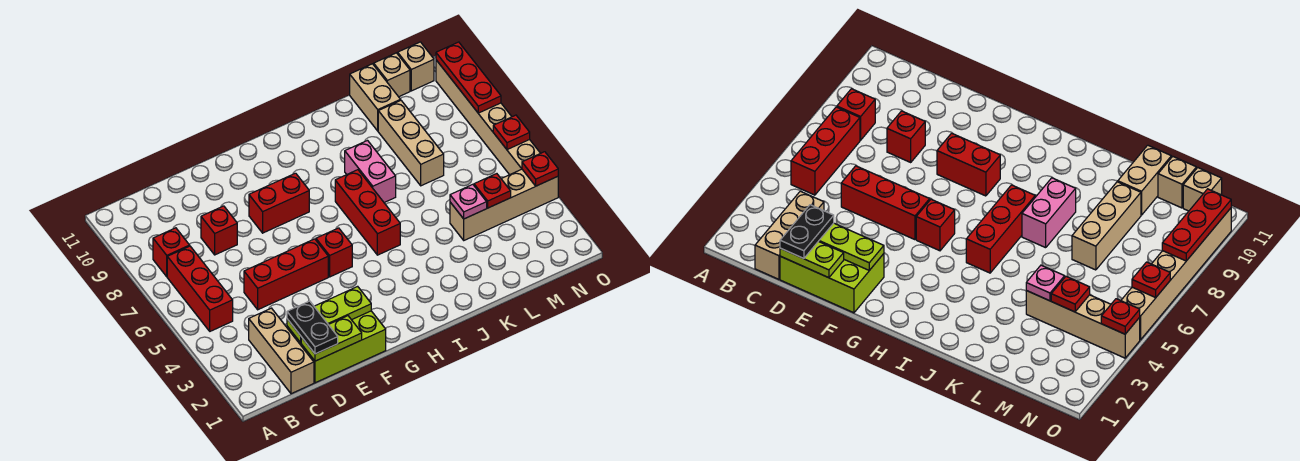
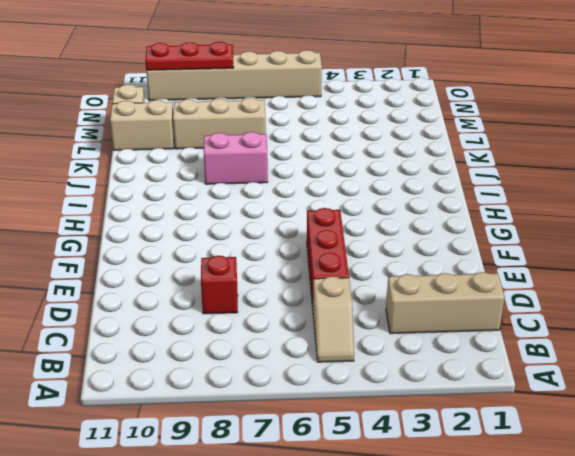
tan slope B5:C5 level 1 top C -> red brick B5:B7 level 1
none -> red brick B8 level 1
none -> lime brick D1:F2 level 1
none -> red brick F8:G8 level 1

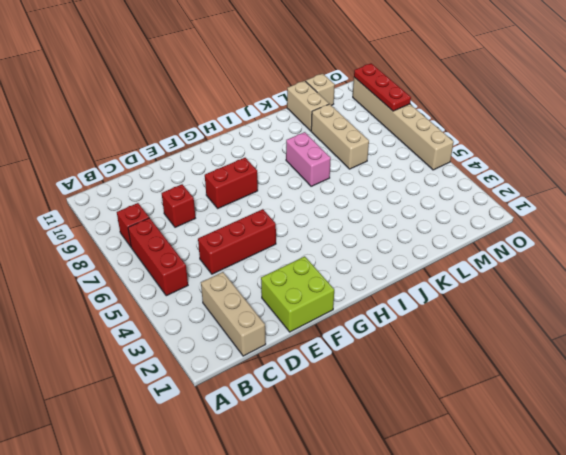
lime brick E1:F2 level 1 -> lime brick D1:F2 level 1
none -> red brick G5 level 1
none -> red brick I5:I7 level 1
none -> tan brick L4:O4 level 1

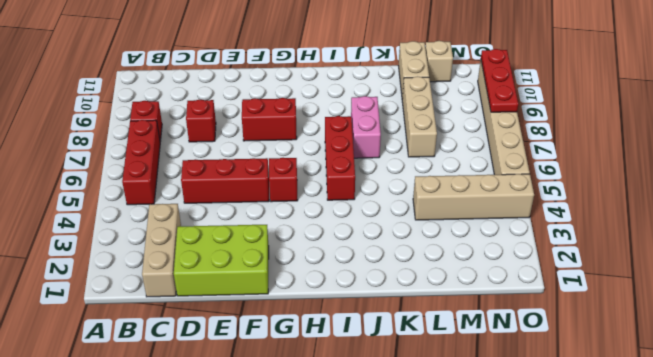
none -> tan brick N11 level 1
none -> lime plate D1:E1 level 2
none -> lime plate D2:F2 level 2

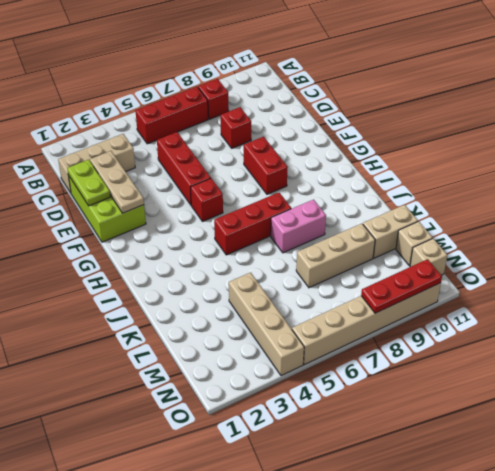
tan plate D2:F2 level 2 -> lime plate D2:F2 level 2
none -> pink plate L4 level 2
none -> red plate M4 level 2
none -> red plate O4 level 2

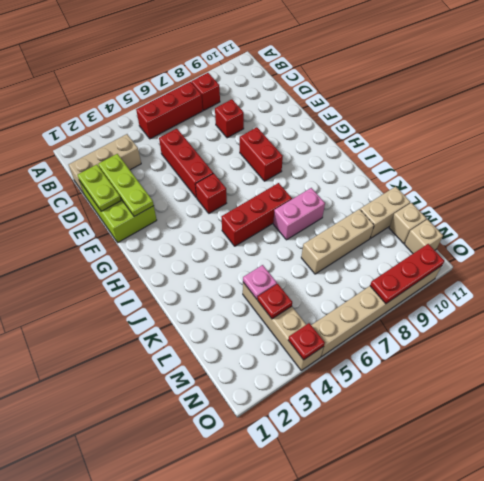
none -> red plate O6 level 2
none -> black plate D1:D2 level 3

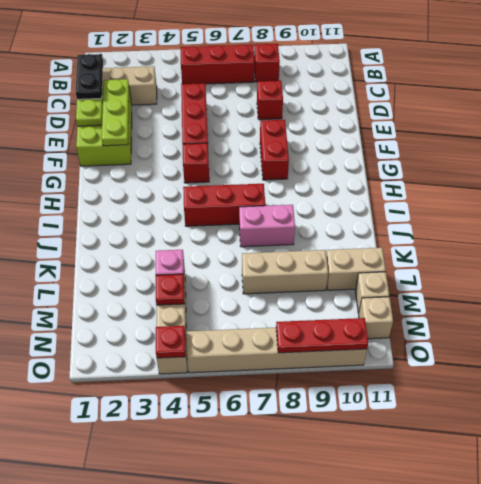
black plate C1:D1 level 3 -> black plate D1:D2 level 3
none -> red plate O6 level 2

